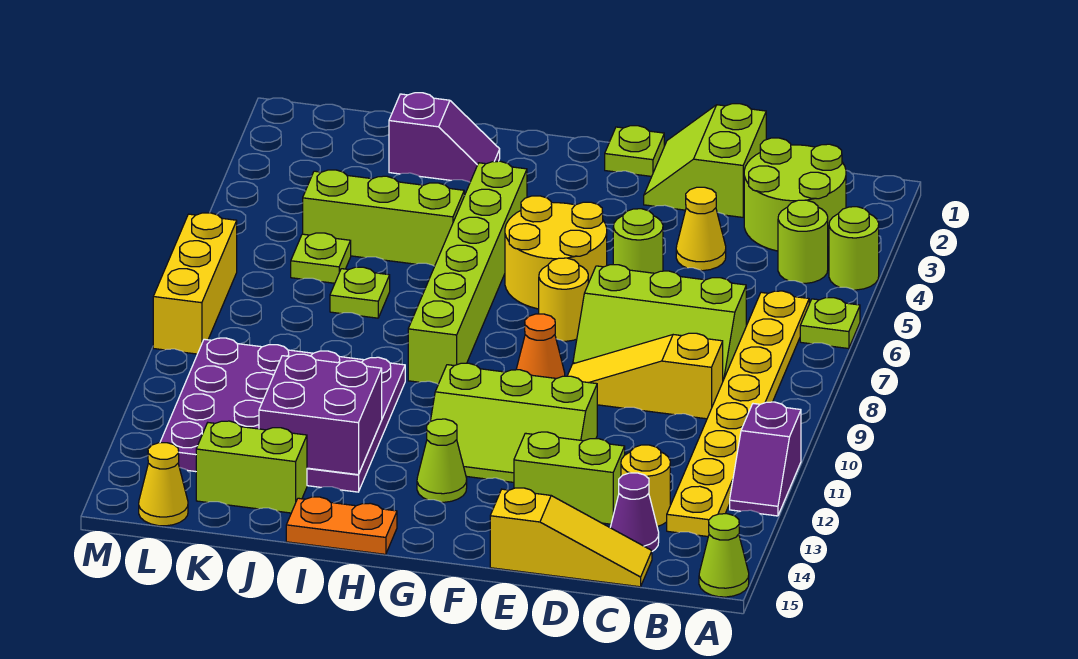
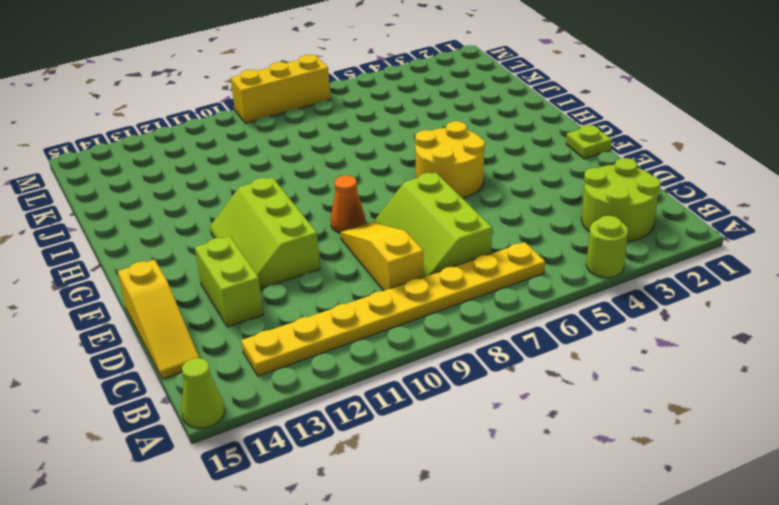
none -> lime plate A6 level 1
none -> purple slope A11:A12 level 1 top 11
none -> lime round brick B4 level 1
none -> yellow round brick C13 level 1

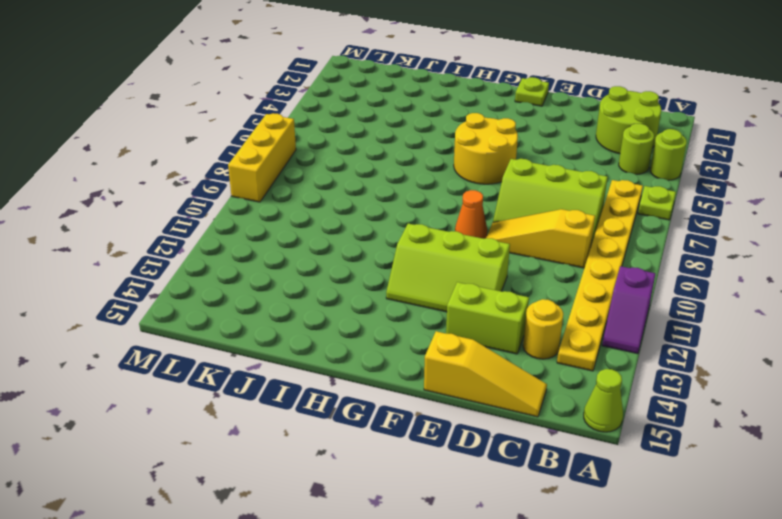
none -> purple cone C14 level 1
none -> lime slope D1:E2 level 1 top D
none -> yellow cone D4 level 1
none -> lime round brick E5 level 1

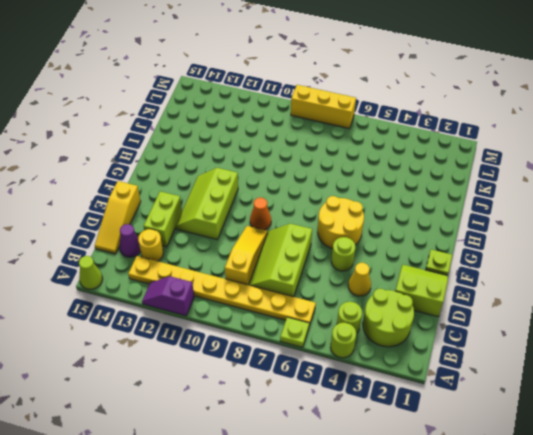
none -> yellow round brick F7 level 1
none -> lime cone G13 level 1
none -> lime brick H4:H9 level 1
none -> orange plate H15:I15 level 1

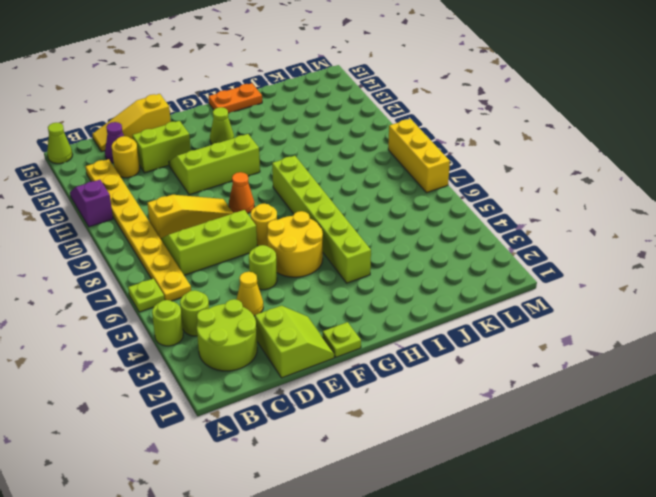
none -> purple slope I2:J2 level 1 top J
none -> lime brick I5:K5 level 1
none -> purple plate I10:L13 level 1
none -> lime plate J7 level 1

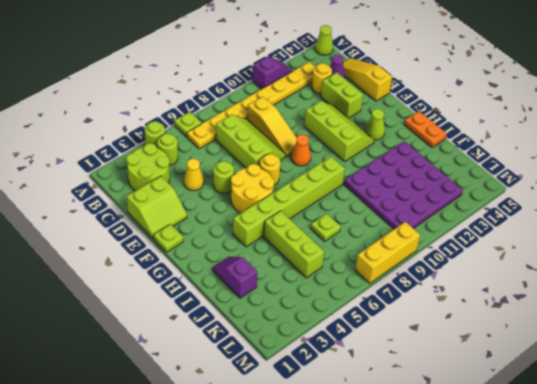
none -> lime brick J14:K14 level 1
none -> lime plate K6 level 1
none -> yellow cone L15 level 1
none -> purple brick I12:J13 level 2

